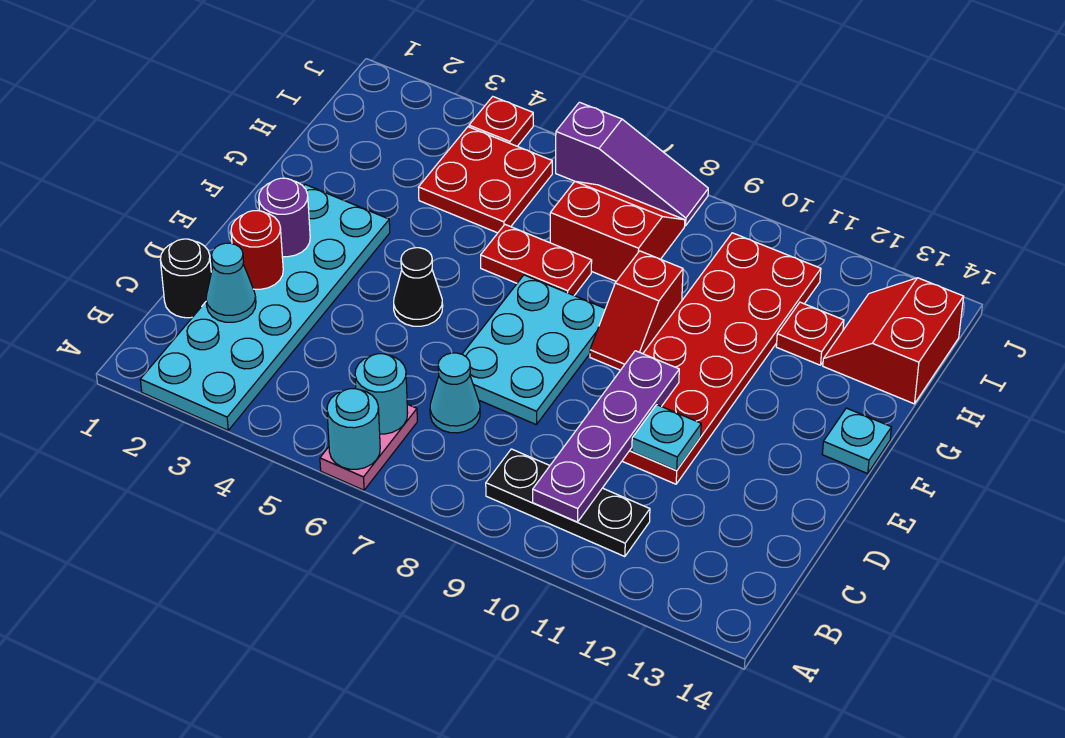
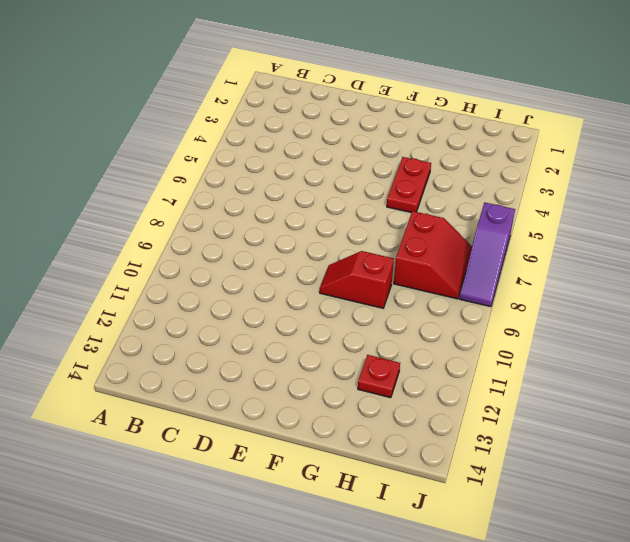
red plate G4:G5 level 1 -> red plate G6:G7 level 1
none -> cyan plate A2:F3 level 1
none -> pink plate A6:B6 level 1
none -> black plate B9:B11 level 1

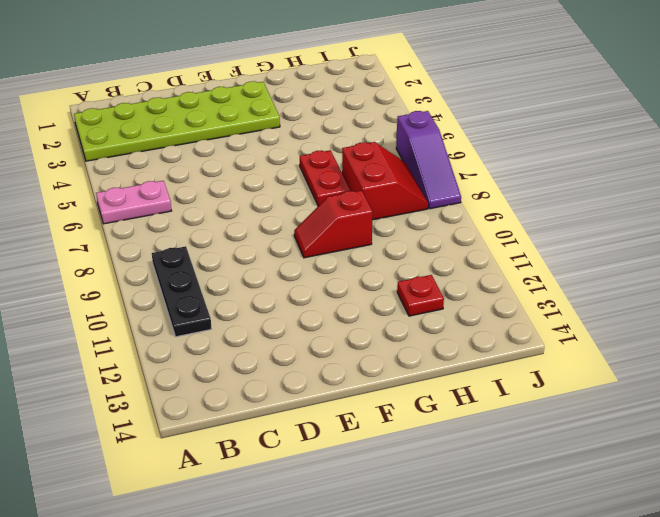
lime plate A2:F3 level 1 -> cyan plate A2:F3 level 1
none -> black round brick C1 level 1
none -> cyan cone C7 level 1
none -> cyan plate D7:F8 level 1

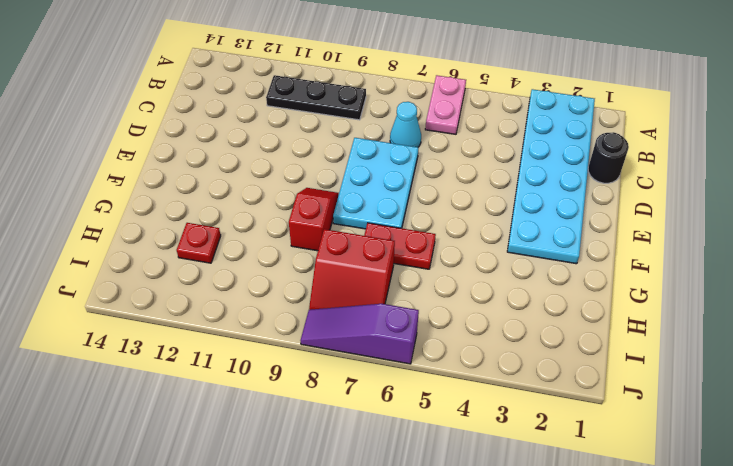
none -> red plate D10:I11 level 1
none -> black cone E5 level 1
none -> cyan plate F14 level 1

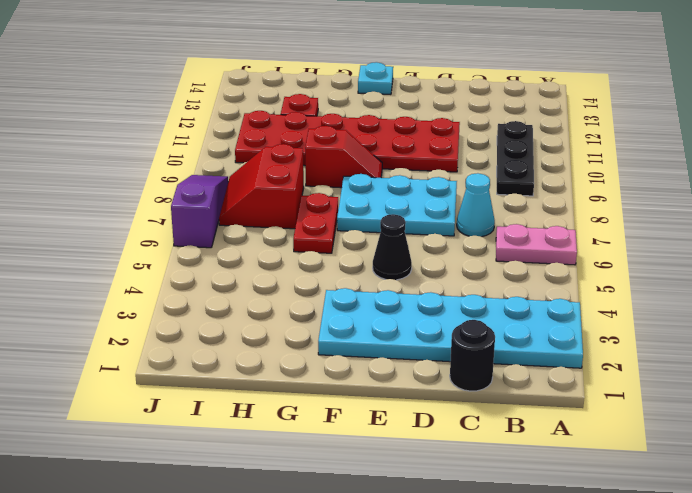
none -> red plate H4:I5 level 1
none -> red slope H13:I14 level 1 top 14
none -> red plate J4 level 1

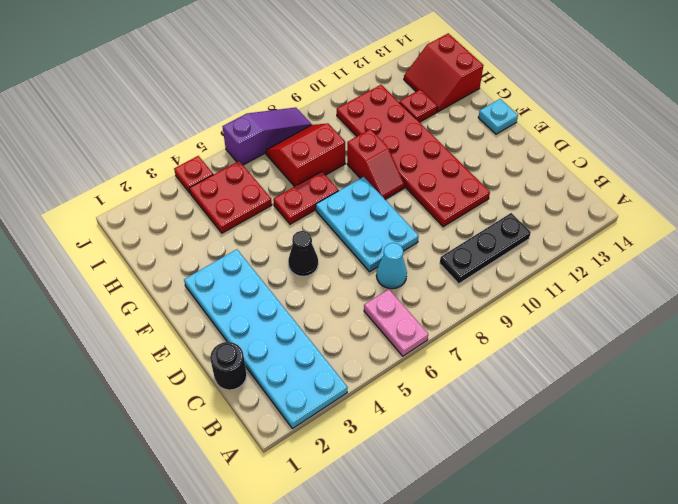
none -> cyan round brick A6 level 2
none -> cyan round brick B6 level 2
none -> purple plate B10:E10 level 2

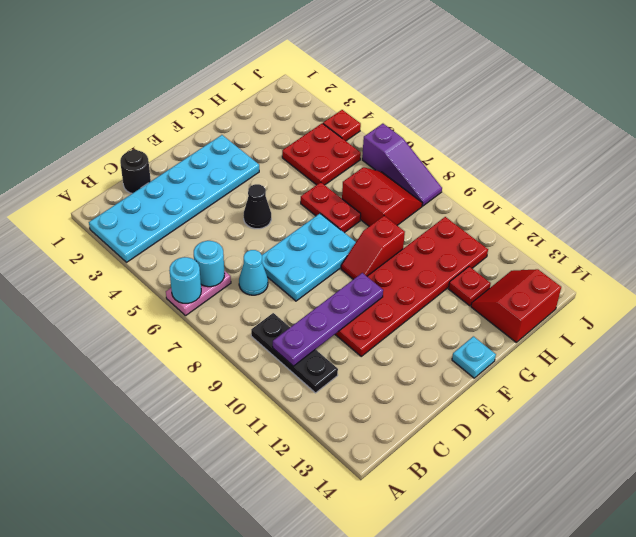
none -> cyan cone C2 level 2
none -> red round brick D2 level 2
none -> cyan plate D11 level 2

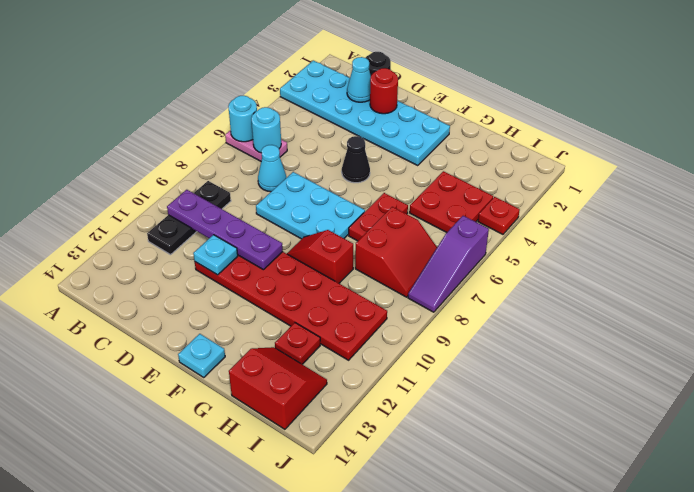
none -> purple round brick E2 level 2

